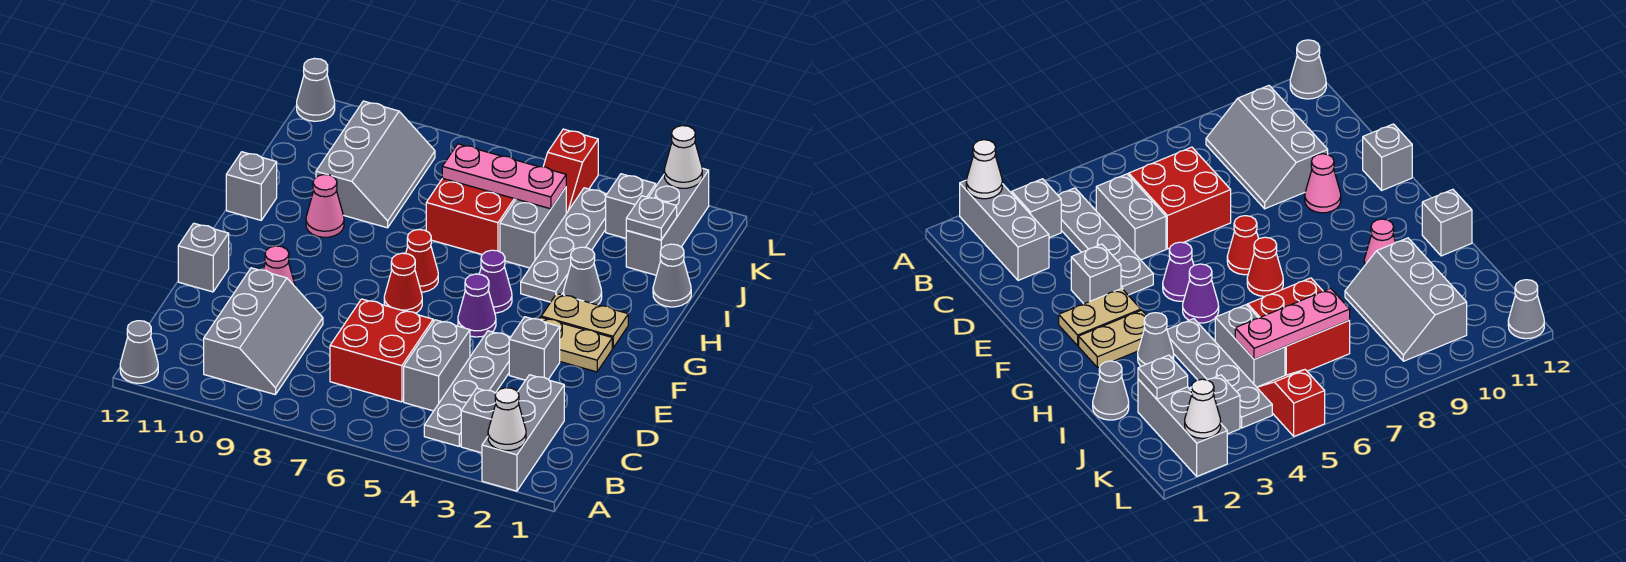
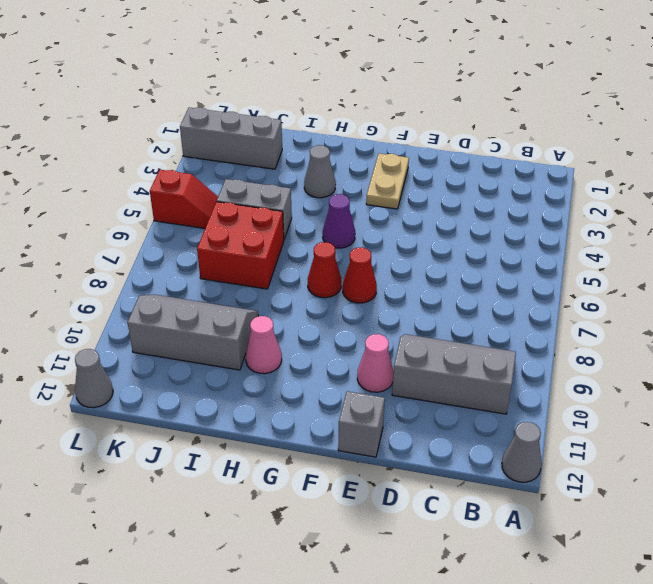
none -> grey brick A2:C2 level 1
none -> grey brick B3 level 1
none -> grey plate B4:E4 level 1
none -> grey brick C5:D5 level 1

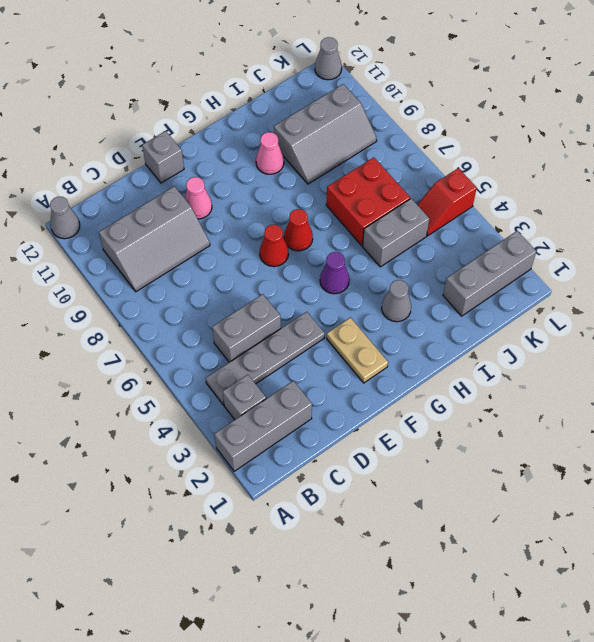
none -> red brick C6:D7 level 1
none -> grey brick E3 level 1
none -> purple cone F5 level 1
none -> tan plate G2:G3 level 1

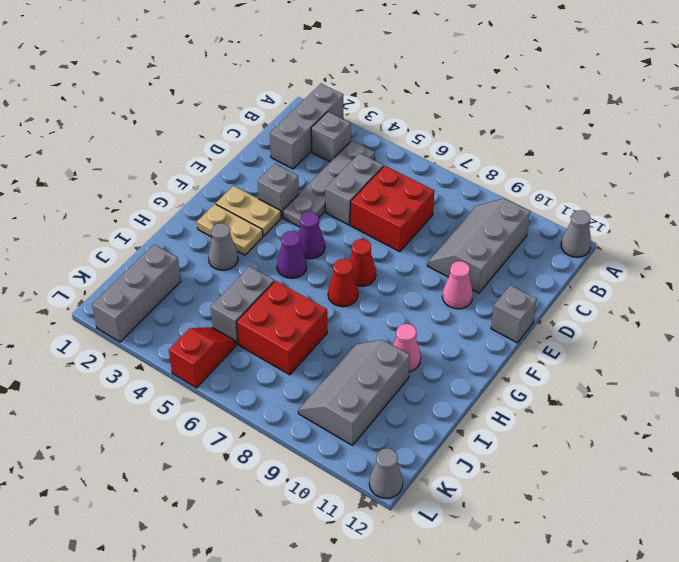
none -> grey plate H4:K4 level 1
none -> grey brick H12 level 1
none -> grey cone I1 level 1
none -> grey brick K3 level 1

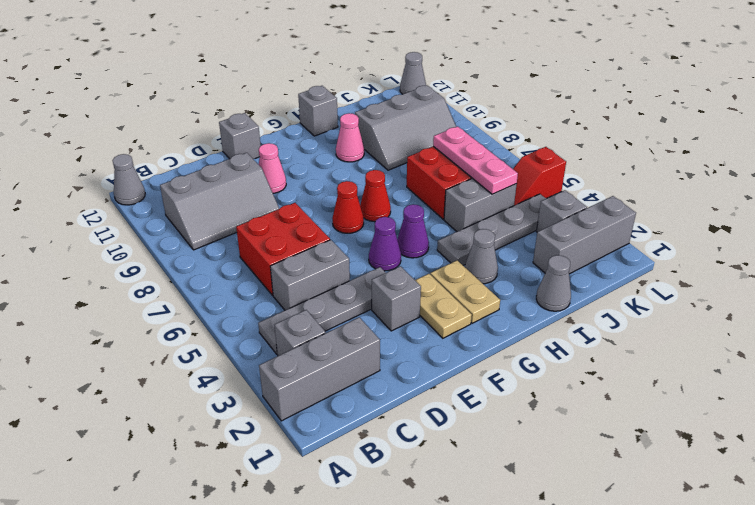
none -> white cone A2 level 2
none -> grey plate J2 level 2
none -> white cone L2 level 2

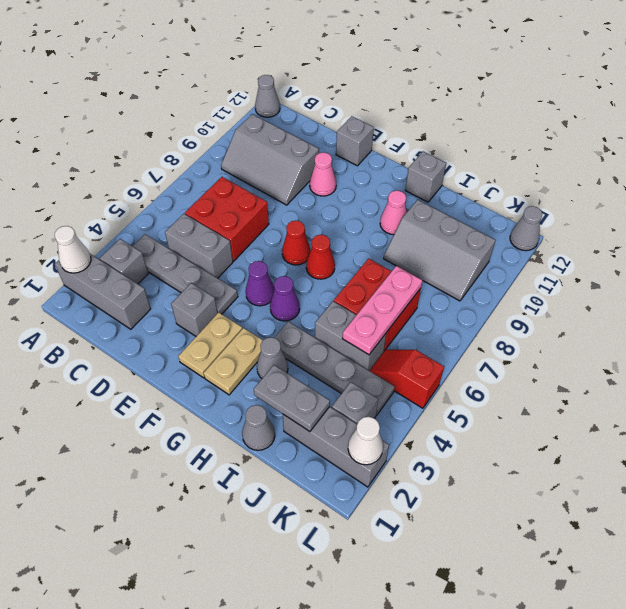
grey plate I2:J2 level 2 -> grey plate J2 level 2

